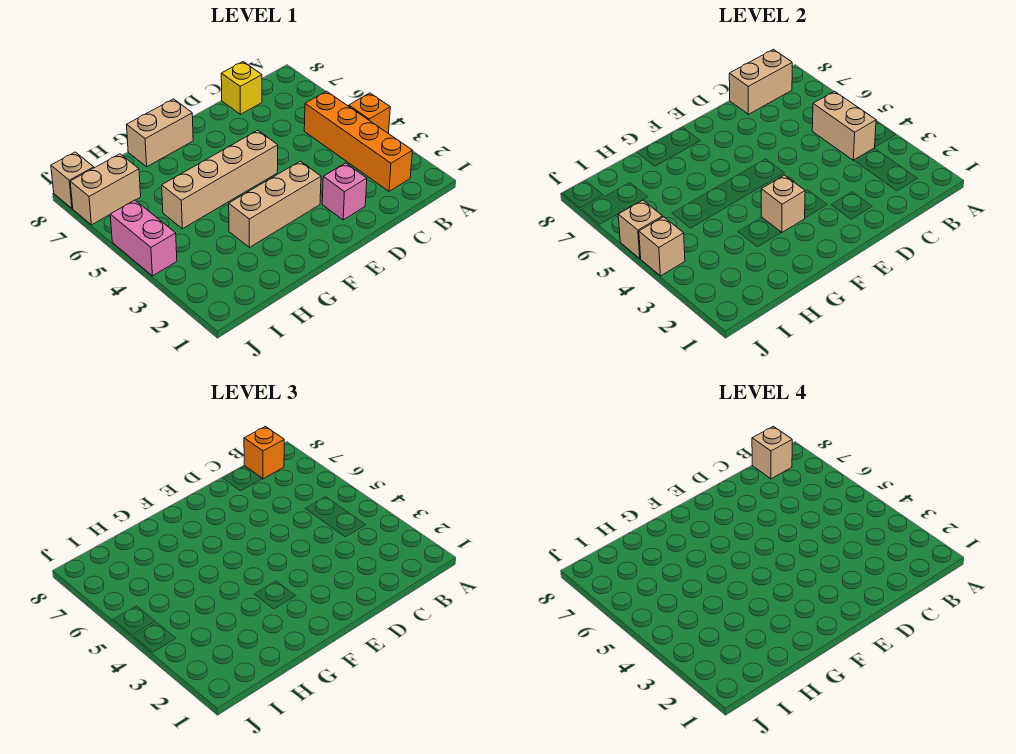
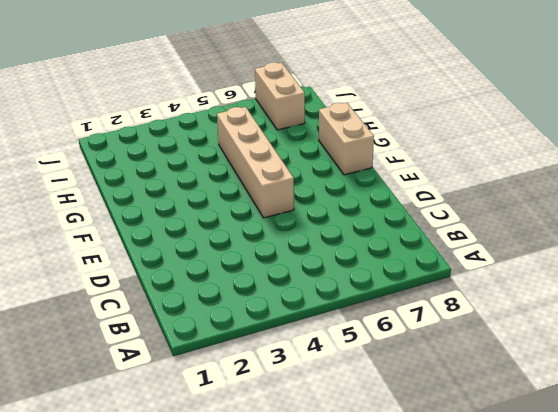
none -> orange brick A4 level 1
none -> orange brick B2:B5 level 1
none -> yellow brick C8 level 1

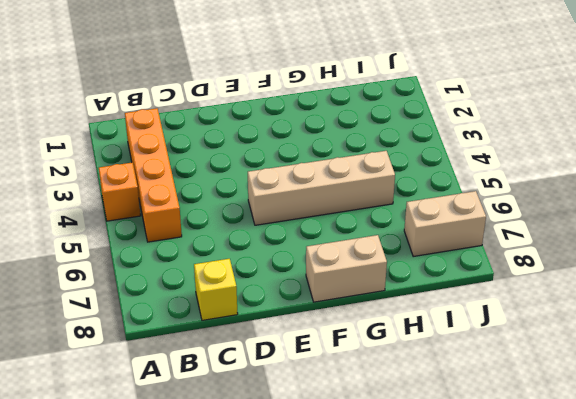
none -> pink brick D2 level 1
none -> tan brick E3:G3 level 1
none -> pink brick J4:J5 level 1

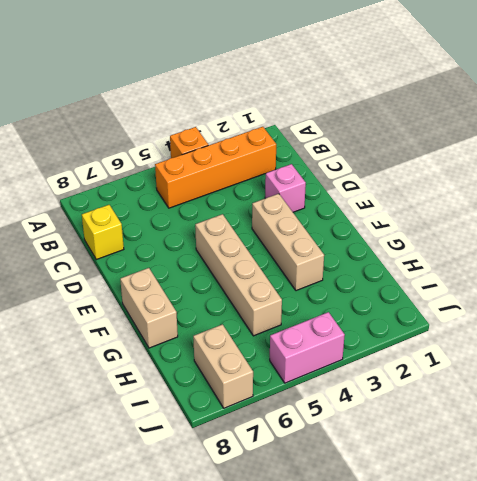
none -> tan brick J8 level 1
none -> tan brick B4:B5 level 2
none -> tan brick B8:C8 level 2

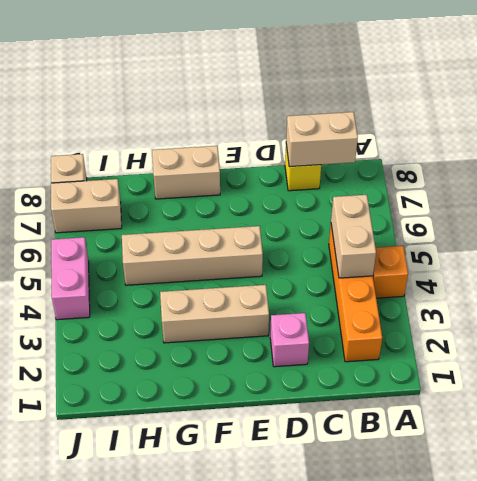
none -> tan brick F3 level 2
none -> tan brick J4 level 2
none -> tan brick J5 level 2

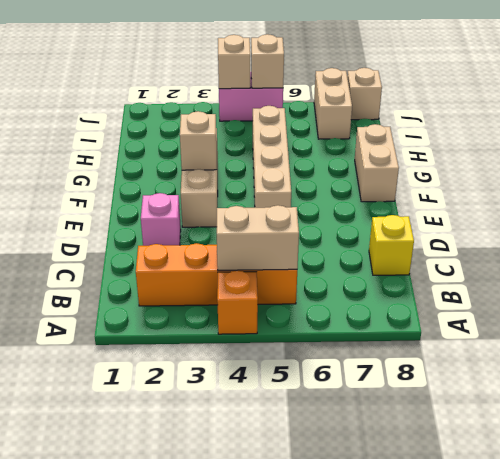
none -> tan brick B8:C8 level 2
none -> orange brick B8 level 3
none -> tan brick B8 level 4

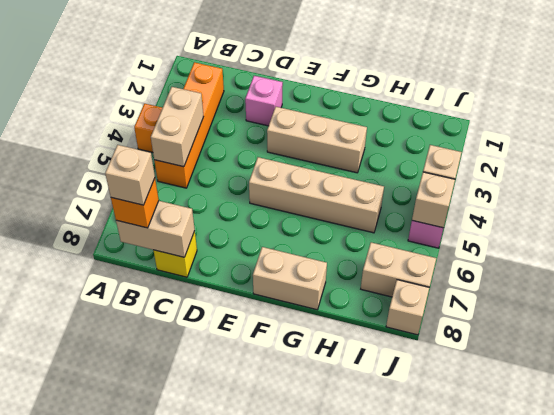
none -> tan brick F3 level 2

